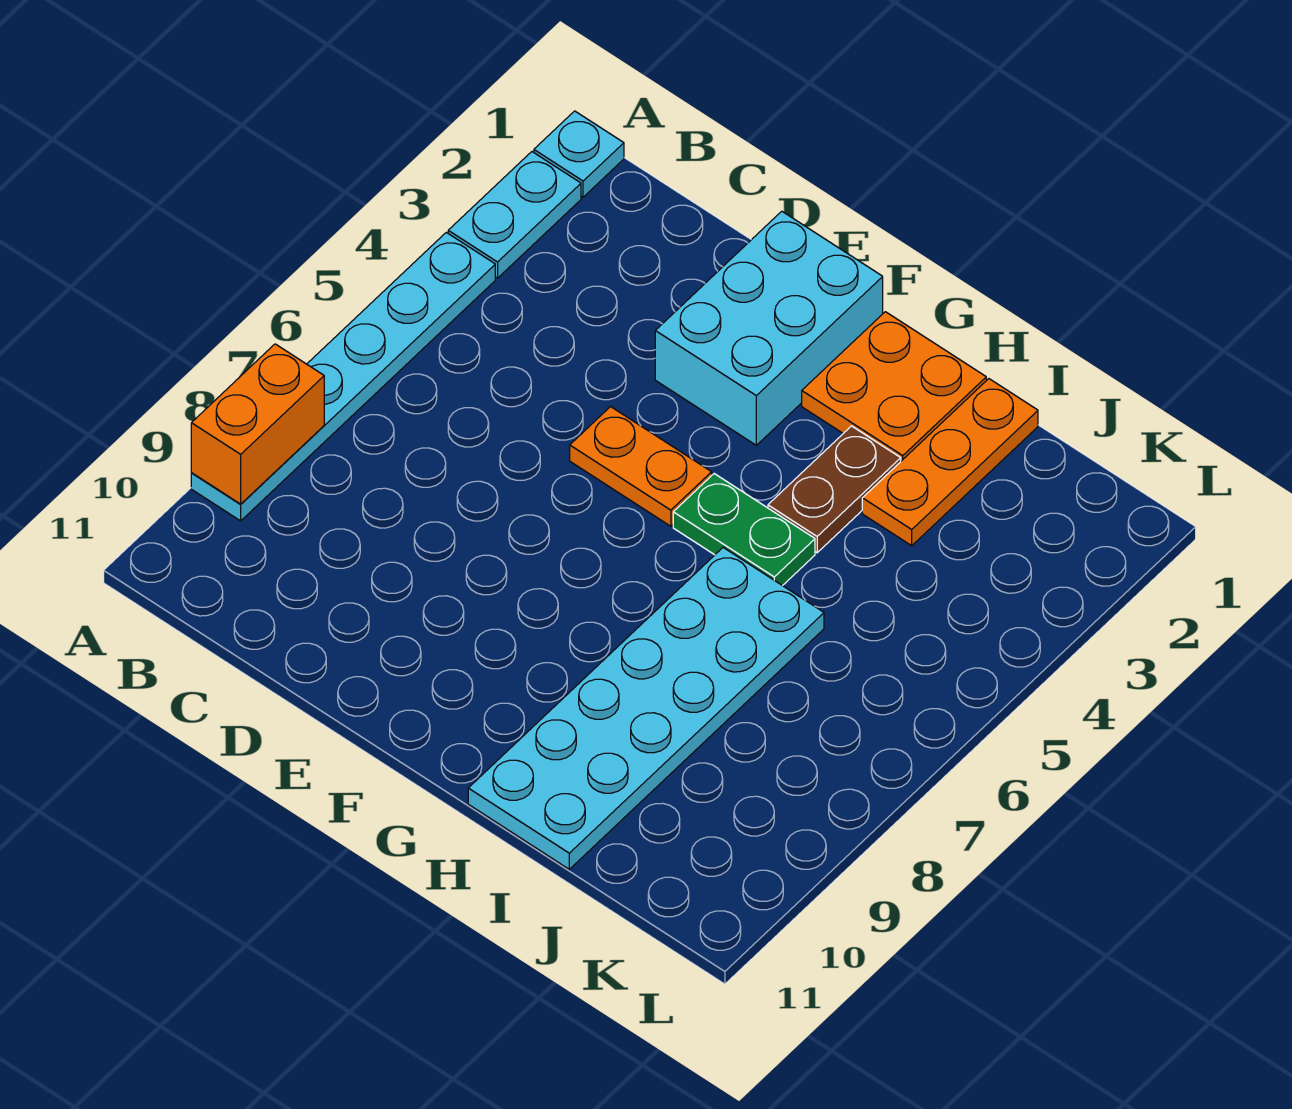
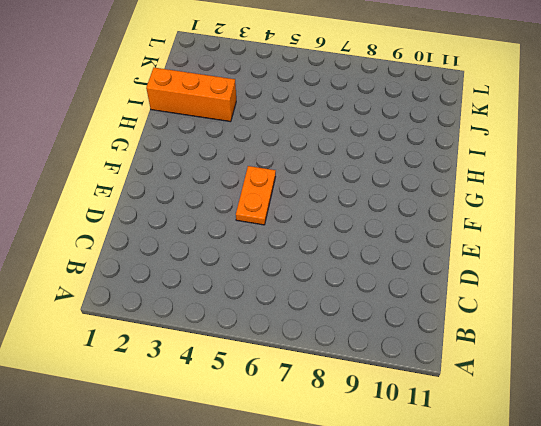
orange brick I1:I3 level 1 -> orange plate I1:I3 level 1
none -> cyan plate A1 level 1
none -> cyan plate A2:A3 level 1

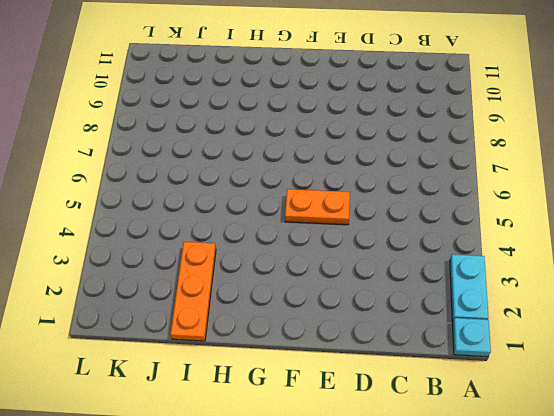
none -> cyan plate A4:A9 level 1
none -> cyan brick E1:F3 level 1

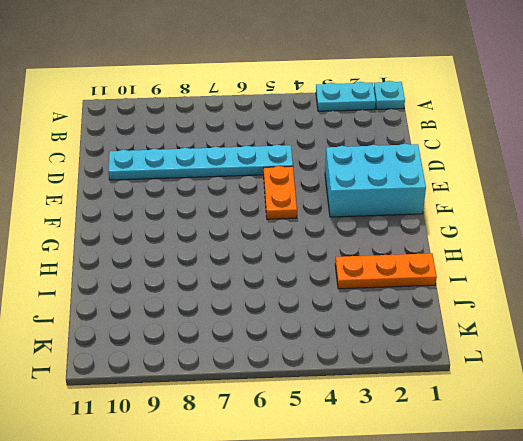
cyan plate D5:D10 level 1 -> cyan plate A4:A9 level 1
none -> orange plate G1:H2 level 1
none -> green plate G5:H5 level 1

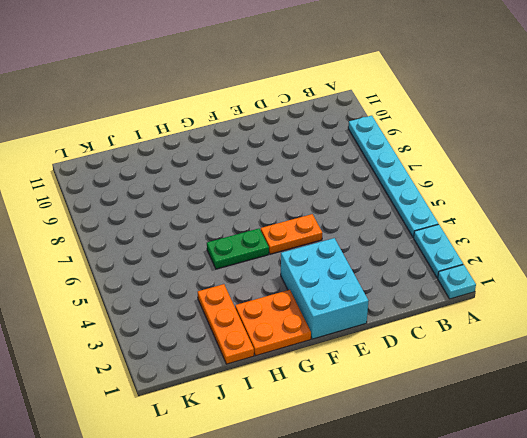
none -> brown plate H3:H4 level 1
none -> cyan plate H6:I11 level 1

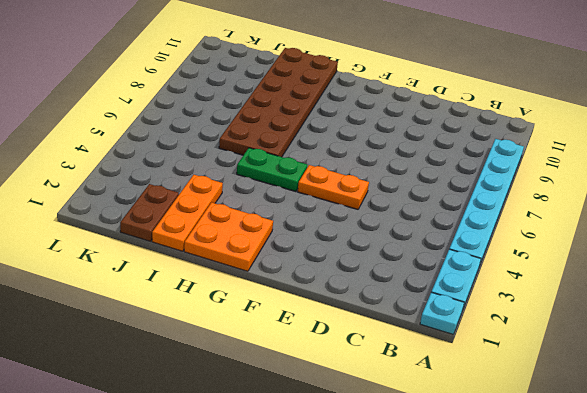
brown plate H6:I11 level 1 -> cyan plate H6:I11 level 1
brown plate J1:J2 level 1 -> brown plate H3:H4 level 1
none -> cyan brick E1:F3 level 1
none -> orange brick A8:A9 level 2

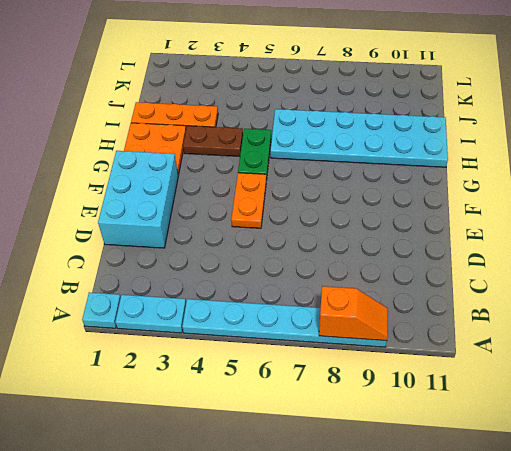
orange slope A8:A9 level 2 top 8 -> orange brick A8:A9 level 2
cyan brick D1:F2 level 1 -> cyan brick E1:F3 level 1

